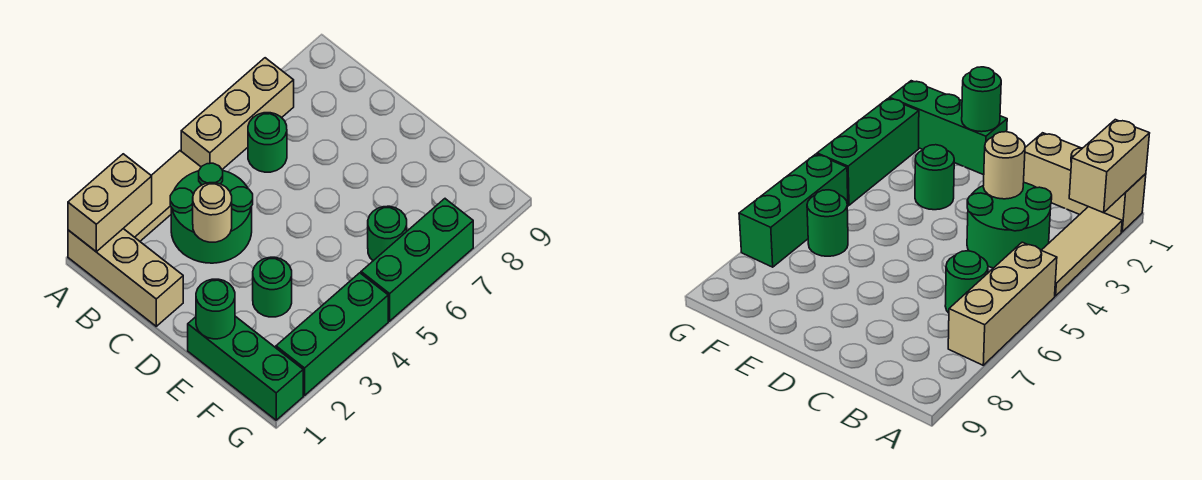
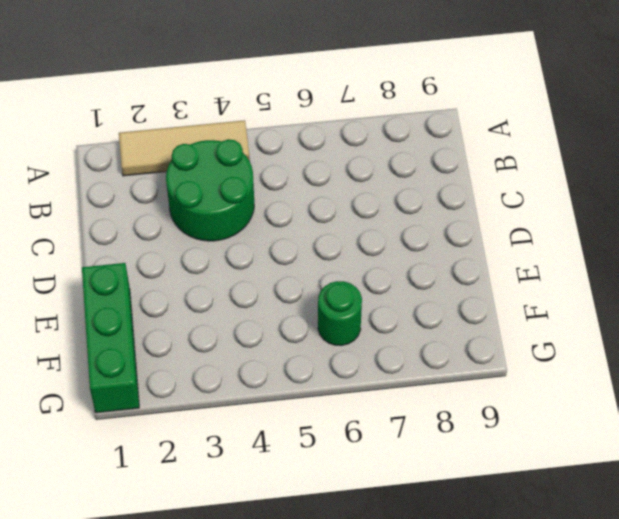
none -> tan brick A1:C1 level 1
none -> tan brick A5:A7 level 1
none -> green round brick B6 level 1

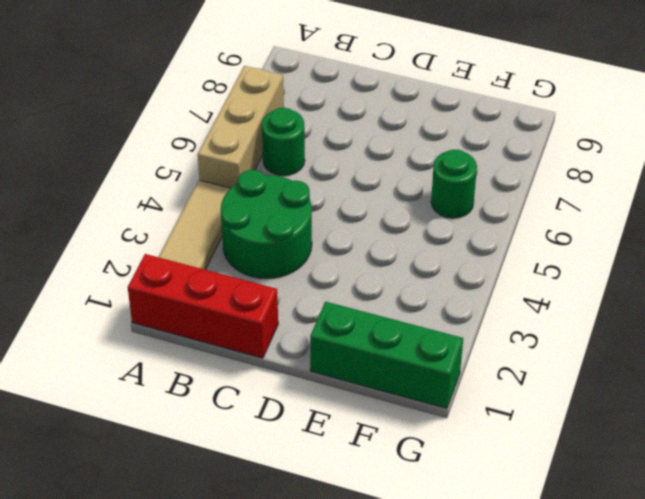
red brick A1:C1 level 1 -> tan brick A1:C1 level 1
none -> green round brick E3 level 1
none -> green brick G2:G4 level 1
none -> green brick G5:G7 level 1

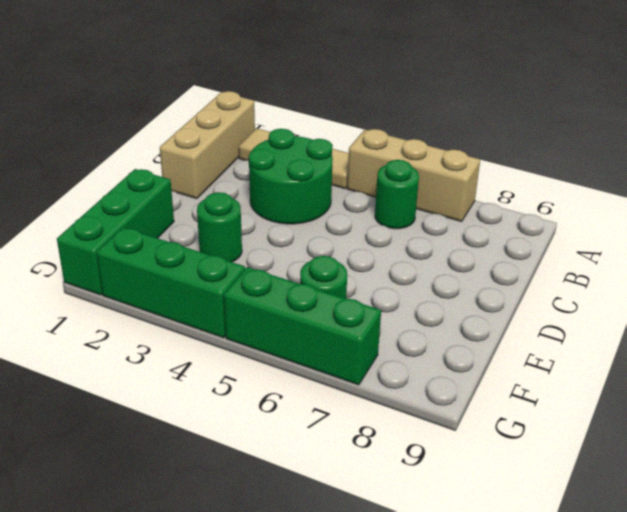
none -> tan brick A1:A2 level 2
none -> tan round brick C3 level 2
none -> green round brick E1 level 2

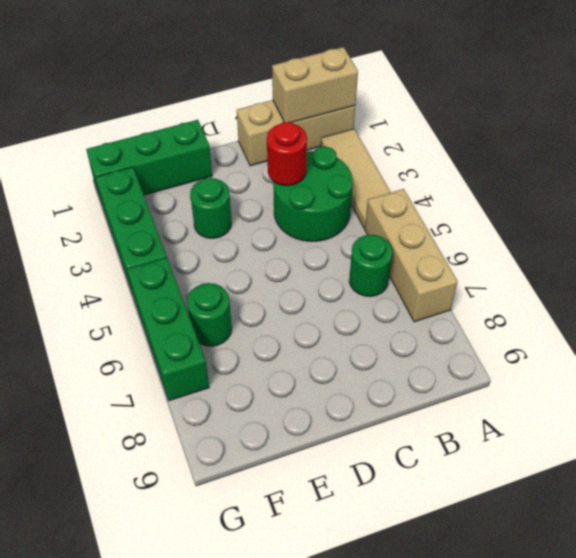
tan brick A1:B1 level 2 -> tan brick A1:A2 level 2
red round brick C3 level 2 -> tan round brick C3 level 2
none -> green round brick E1 level 2

